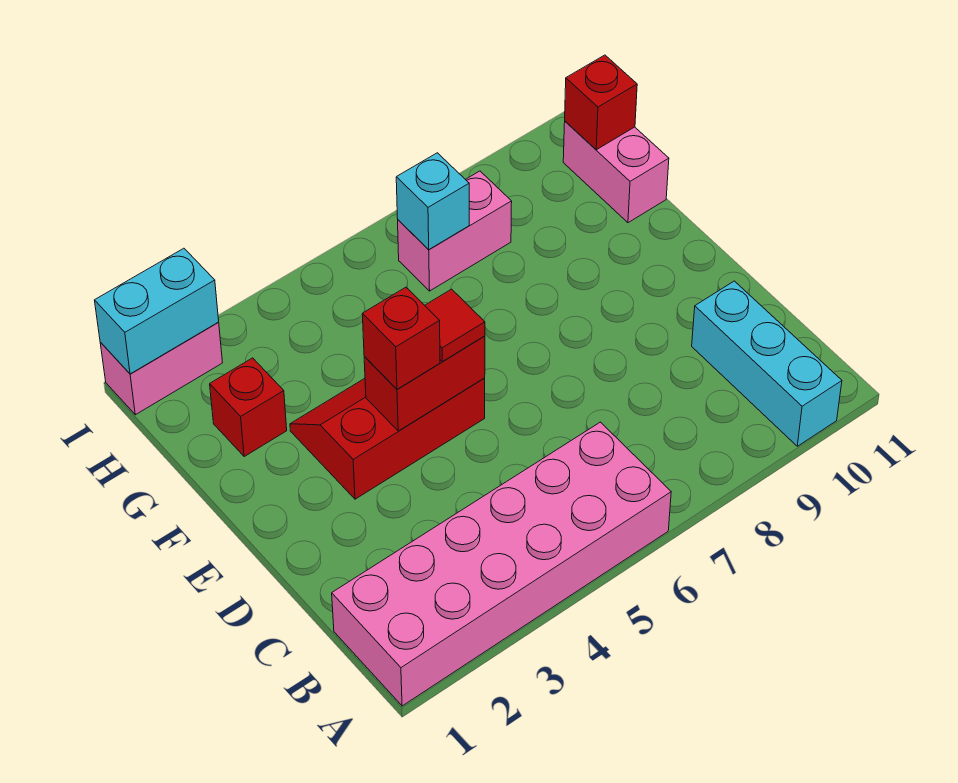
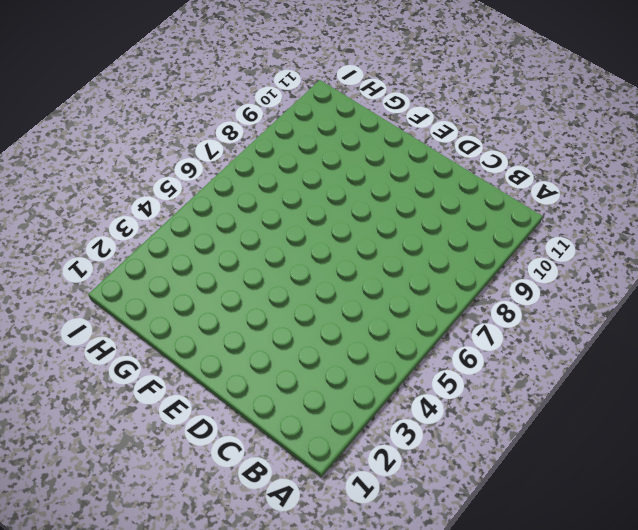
none -> pink brick A1:B6 level 1
none -> cyan brick A10:C10 level 1
none -> red slope E3:F5 level 1 top E

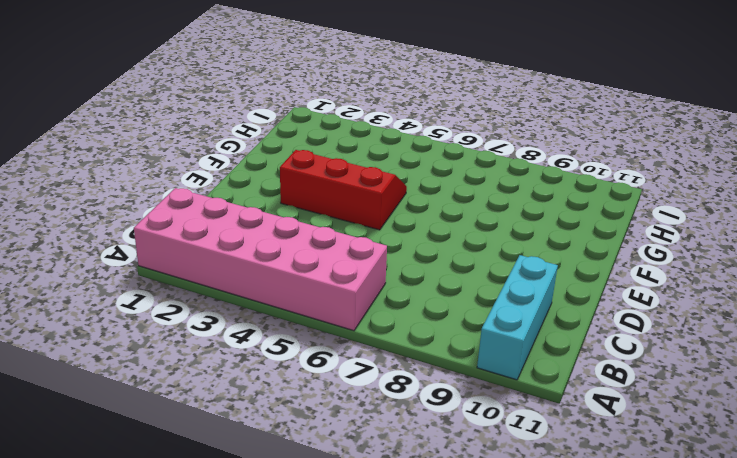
none -> red brick G2 level 1
none -> pink brick G11:H11 level 1
none -> pink brick H7:H8 level 1

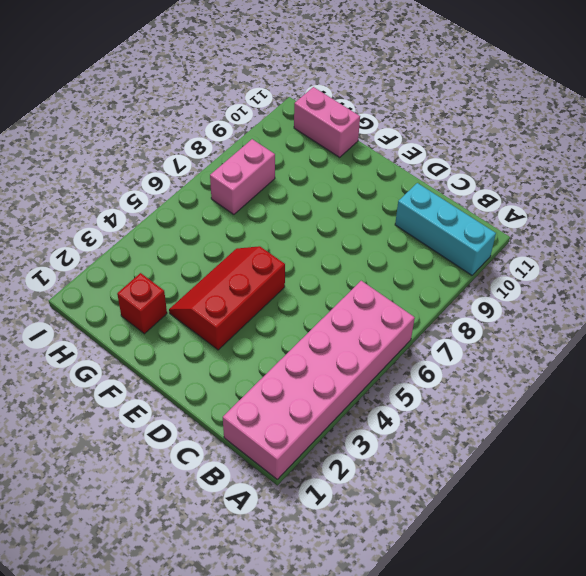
none -> pink brick I1:I2 level 1
none -> red brick E4:E5 level 2
none -> cyan brick H7 level 2

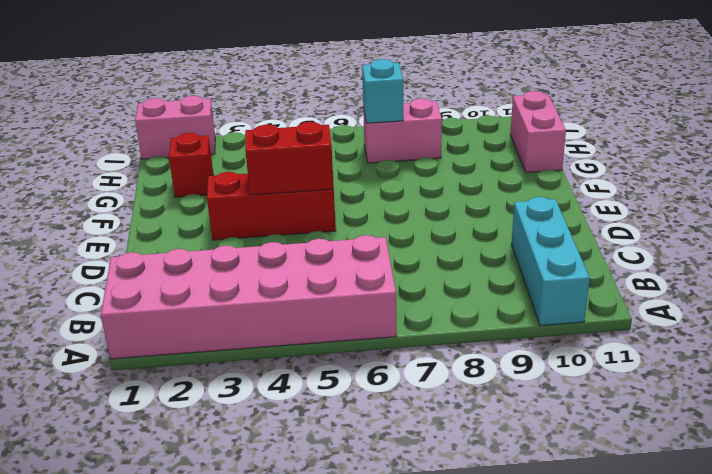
none -> red brick H11 level 2
none -> cyan brick I1:I2 level 2
none -> red brick E4 level 3

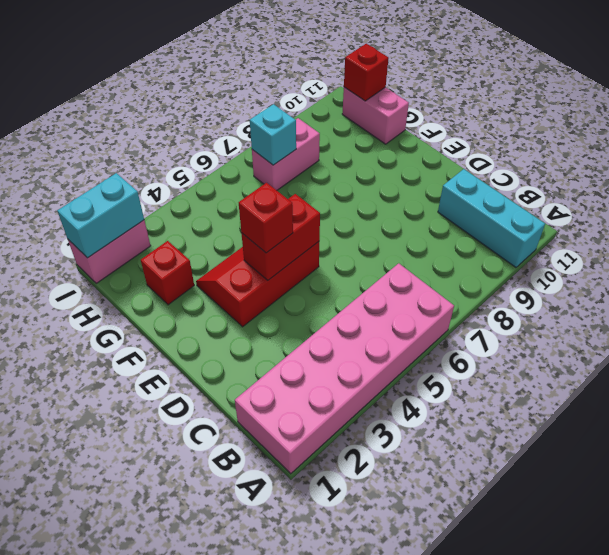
none -> red tile E5 level 3

